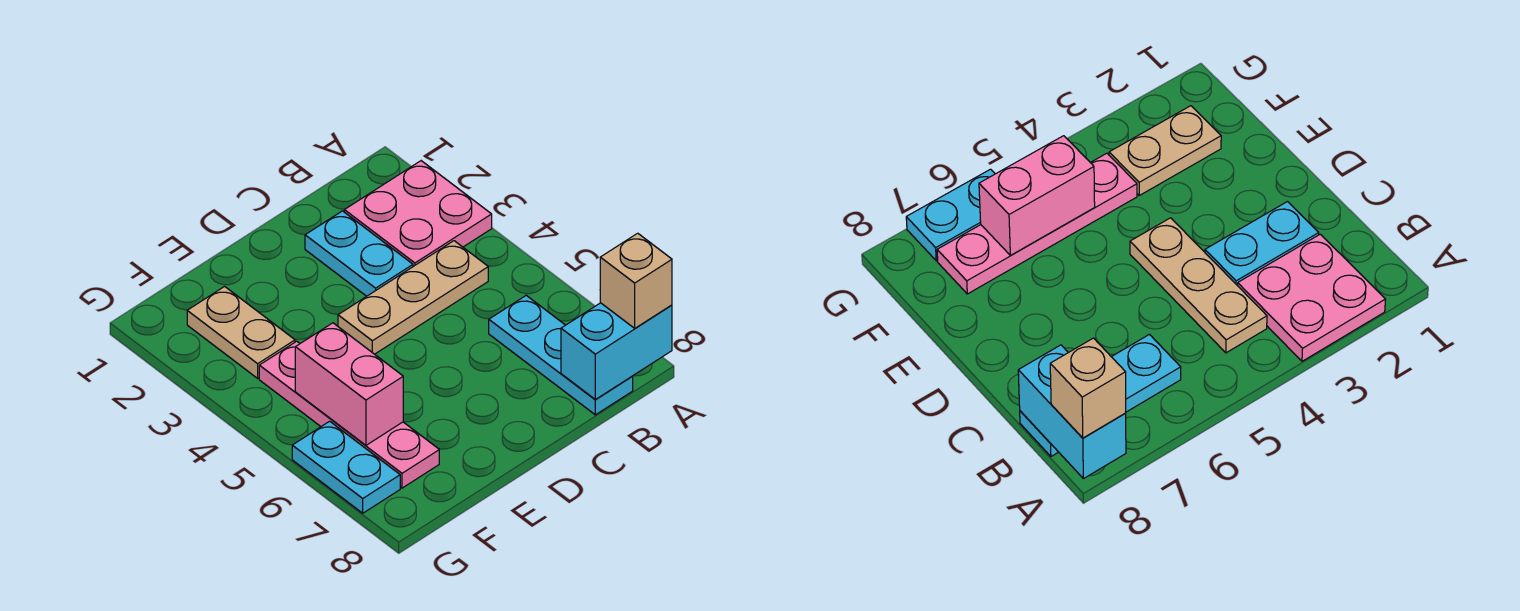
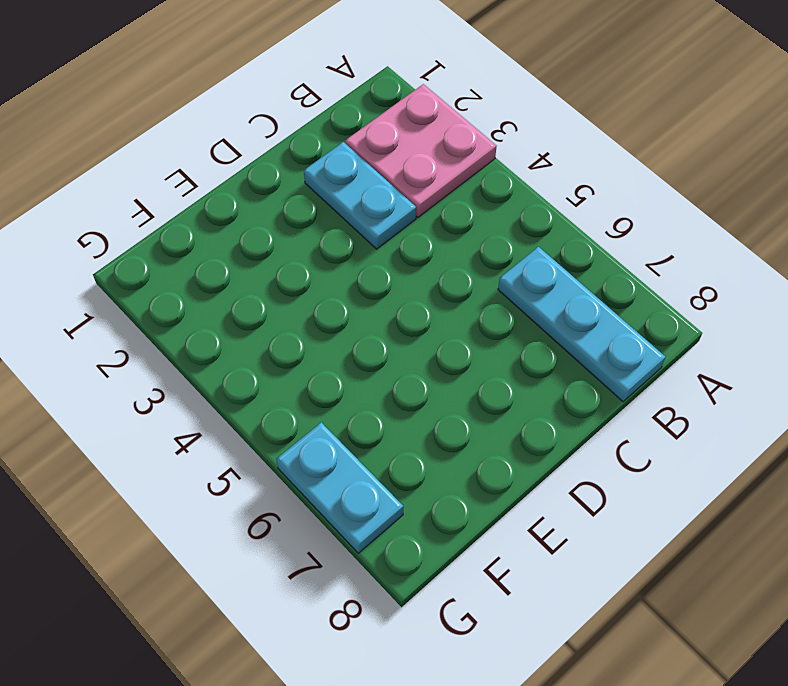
none -> tan plate B4:D4 level 1
none -> tan plate F2:F3 level 1

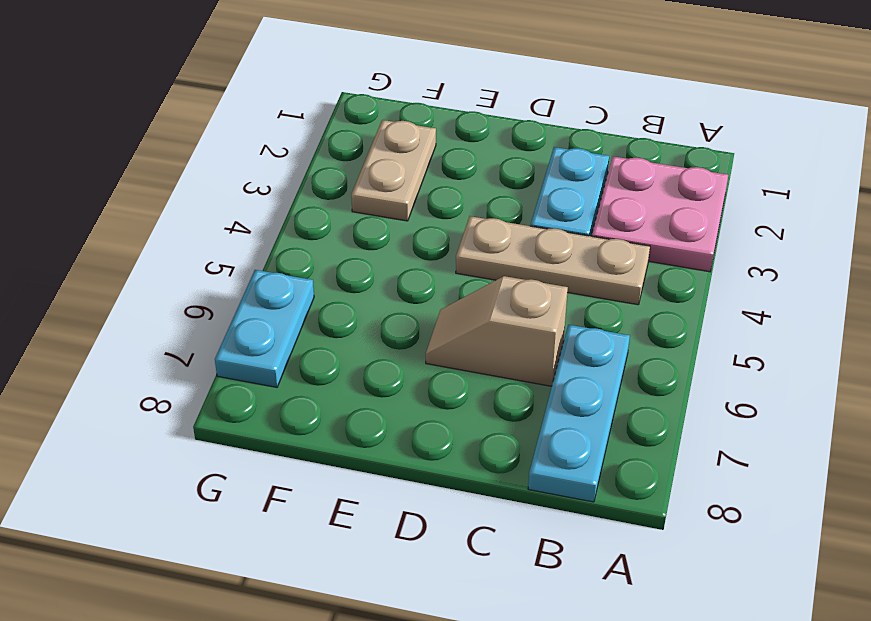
tan slope C6:D6 level 1 top C -> none
none -> pink plate F4:F7 level 1
none -> cyan brick A8:B8 level 2

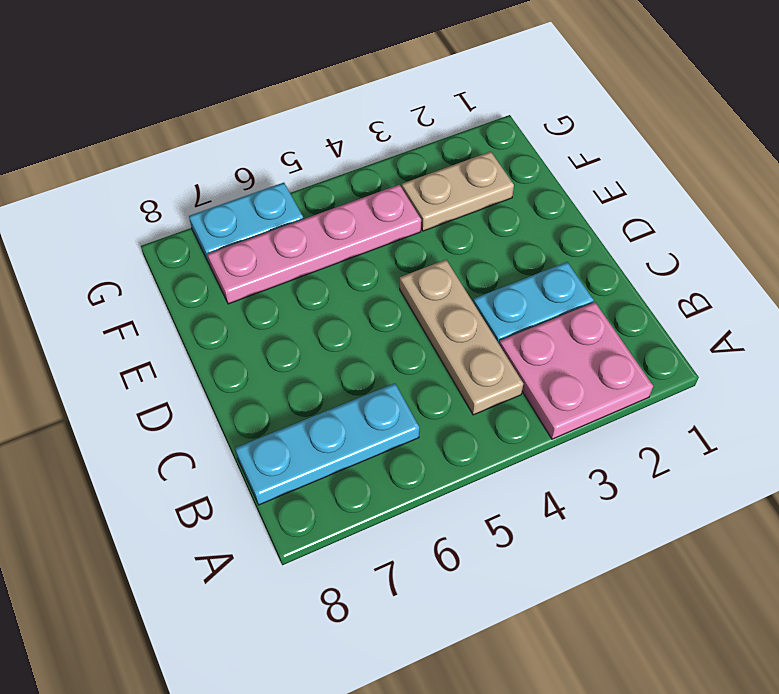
none -> cyan brick A8:B8 level 2
none -> pink brick F5:F6 level 2

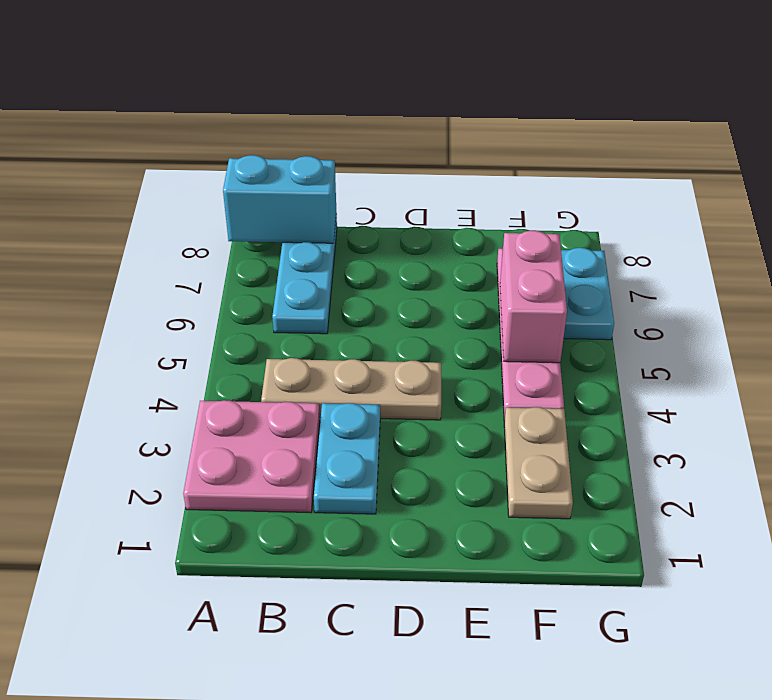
none -> tan brick A8 level 3

